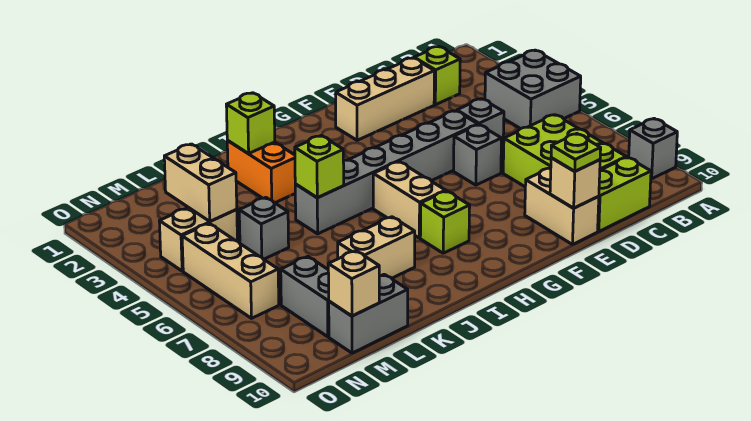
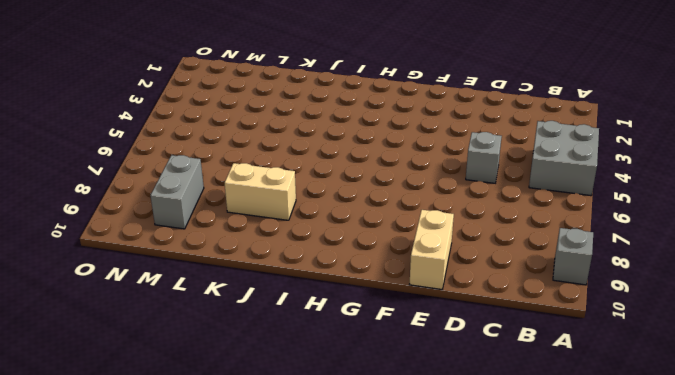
none -> lime brick C2 level 1
none -> lime brick C7:D9 level 1
none -> lime brick C10:D10 level 1

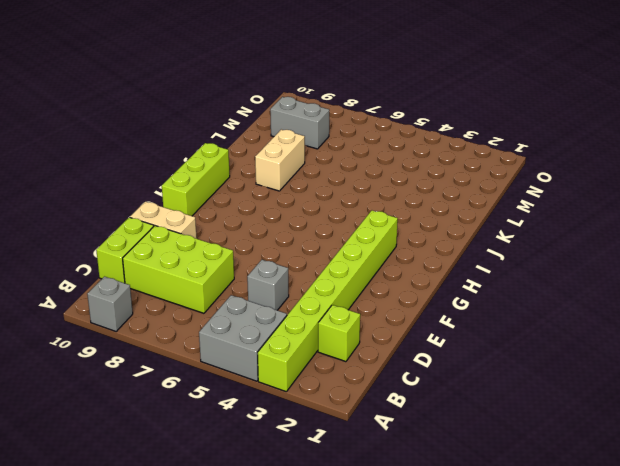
lime brick A3:H3 level 1 -> none
lime brick G10:I10 level 1 -> none
none -> tan brick D2:F2 level 1
none -> grey brick E5:J5 level 1
none -> grey brick E6 level 1

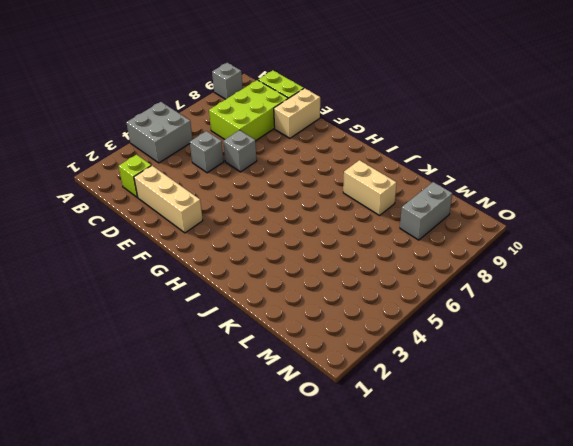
none -> grey brick E5:J5 level 1
none -> tan brick H6:H7 level 1
none -> lime brick H8 level 1

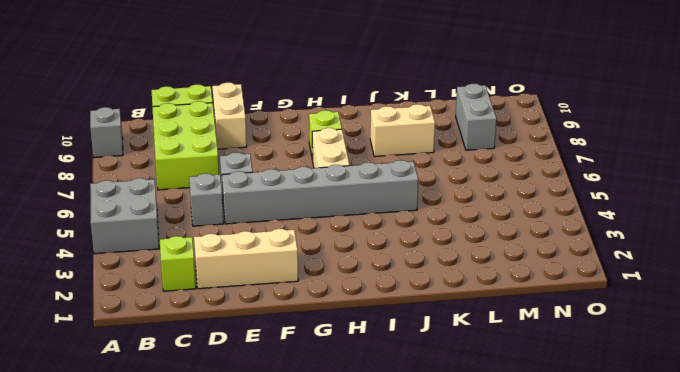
none -> orange brick J2:J3 level 1
none -> grey brick L5 level 1
none -> grey brick L10:M10 level 1

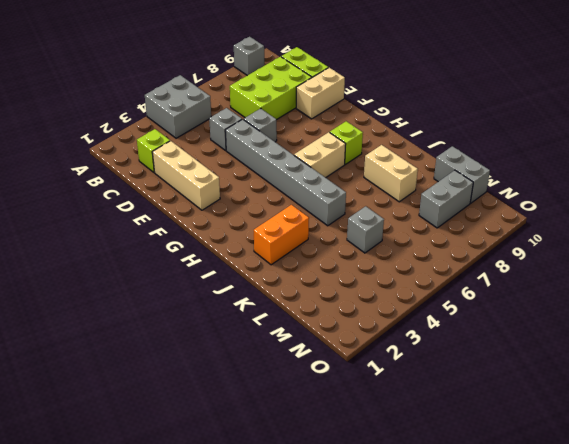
none -> tan brick M4:N4 level 1
none -> tan brick N5:N7 level 1
none -> tan brick E10 level 2

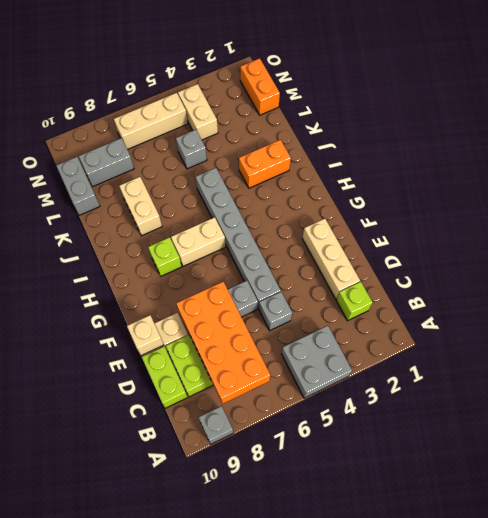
orange brick B7:E8 level 2 -> none
orange brick M1:N1 level 1 -> none
none -> lime brick J2 level 2
none -> lime brick J5 level 2
none -> tan brick M3:M4 level 2

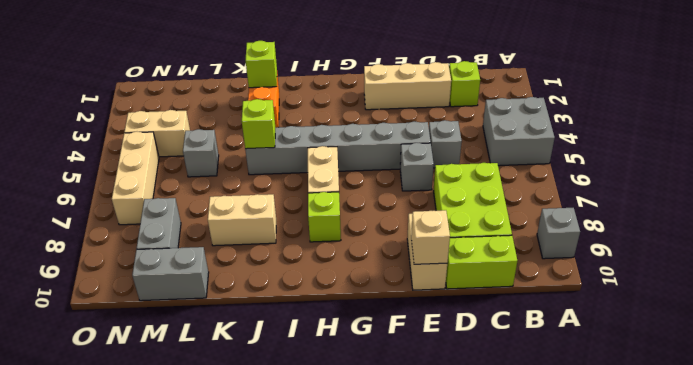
none -> tan brick M3:M4 level 2
none -> tan brick M10 level 2
none -> lime plate E10 level 3

